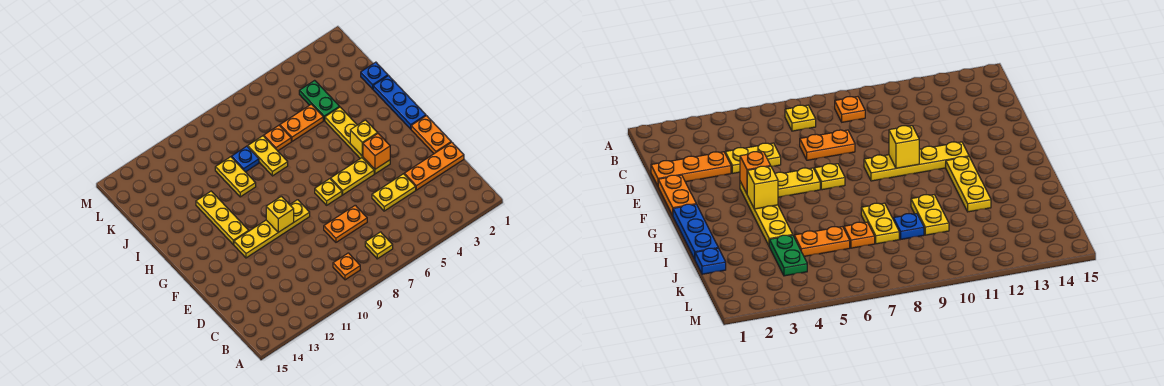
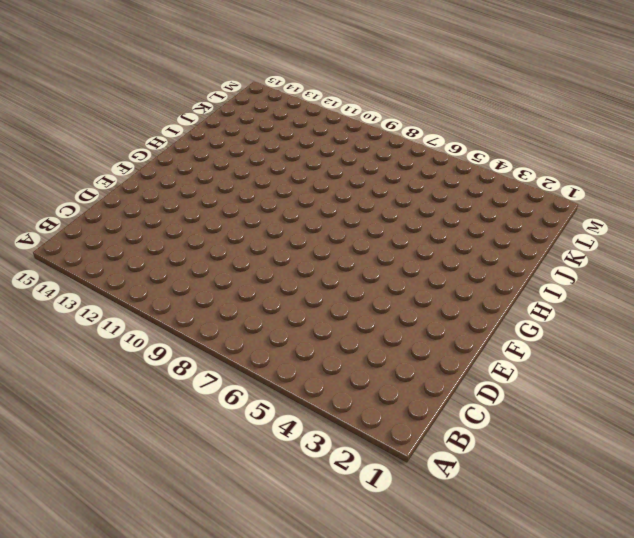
none -> yellow plate B7 level 1
none -> orange plate B9 level 1
none -> orange plate D1:D3 level 1

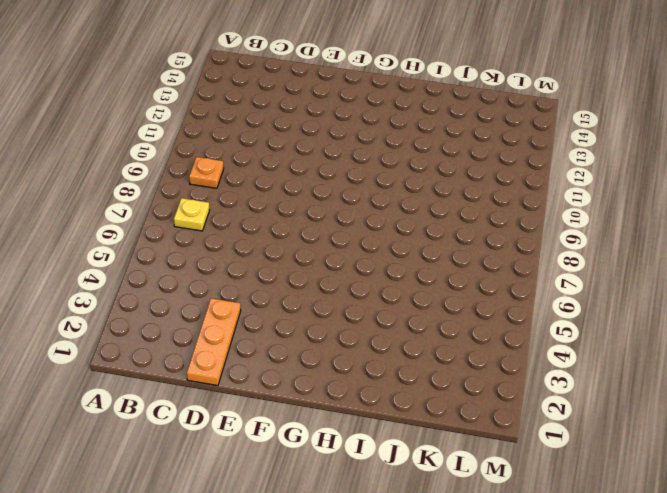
none -> yellow plate D4:D5 level 1
none -> orange plate D7:D8 level 1
none -> orange plate E1:F1 level 1

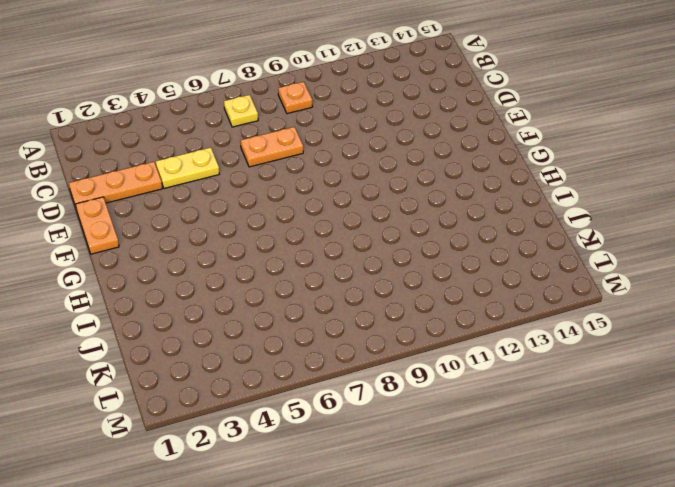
none -> yellow plate F4:I4 level 1
none -> yellow plate F5:F6 level 1
none -> yellow plate F7 level 1

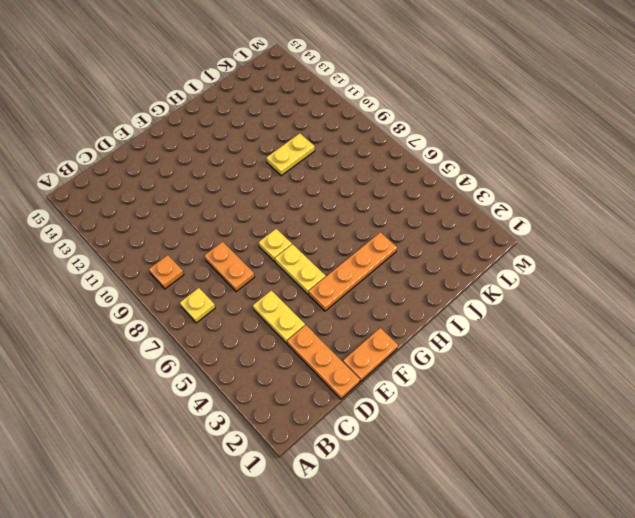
orange plate F4:I4 level 1 -> yellow plate F4:I4 level 1
none -> yellow plate F9:F12 level 1
none -> blue plate G1:I1 level 1
none -> yellow plate G12:I12 level 1

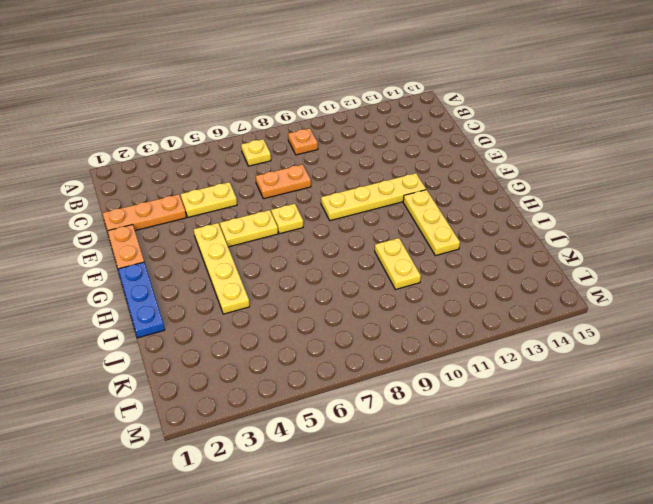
none -> yellow plate I8:J8 level 1
none -> blue plate J1 level 1
none -> green plate J4:K4 level 1

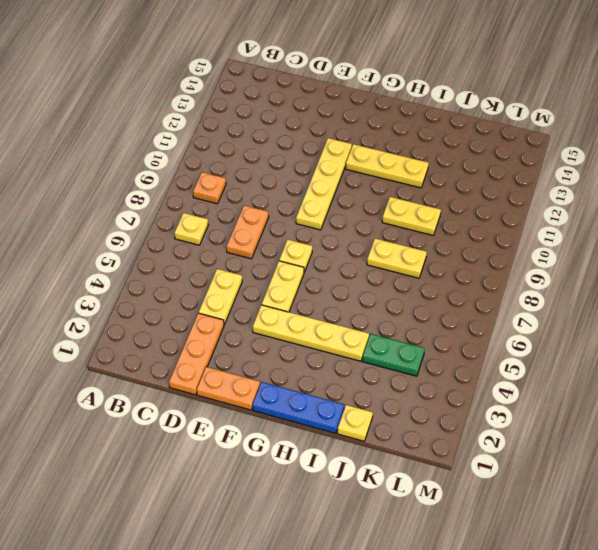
yellow plate J1 level 1 -> blue plate J1 level 1
none -> orange plate J5:J6 level 1
none -> orange plate J7 level 1
none -> blue plate J9 level 1

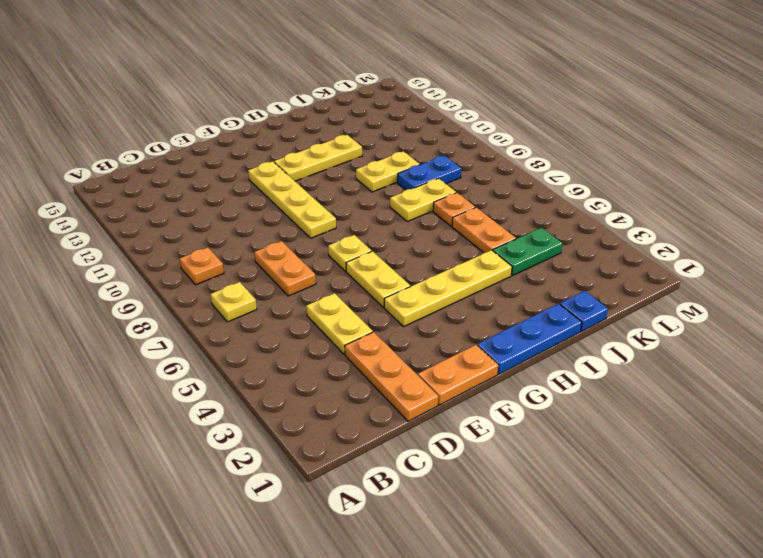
blue plate J9:K9 level 1 -> blue plate J9 level 1
none -> orange brick F4 level 2
none -> yellow brick F10 level 2
none -> yellow brick G4 level 2

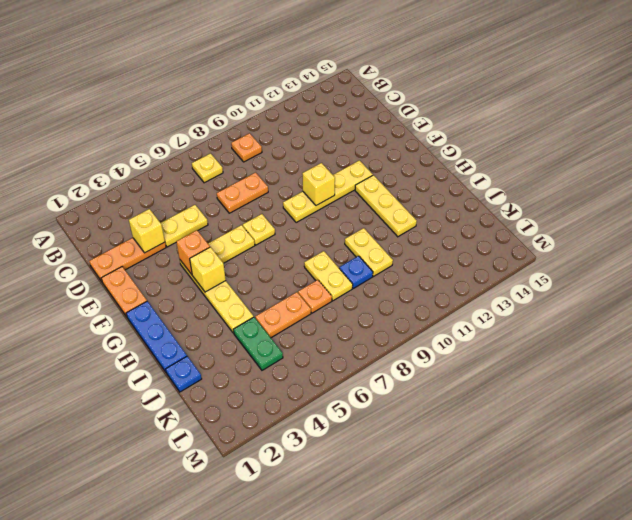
yellow brick D3 level 2 -> none

